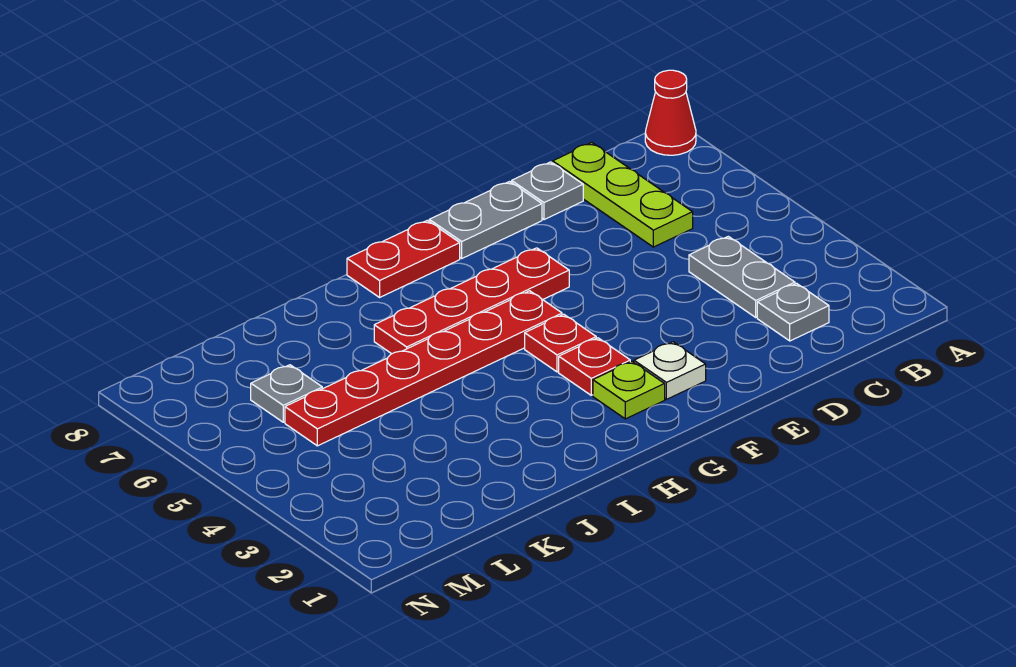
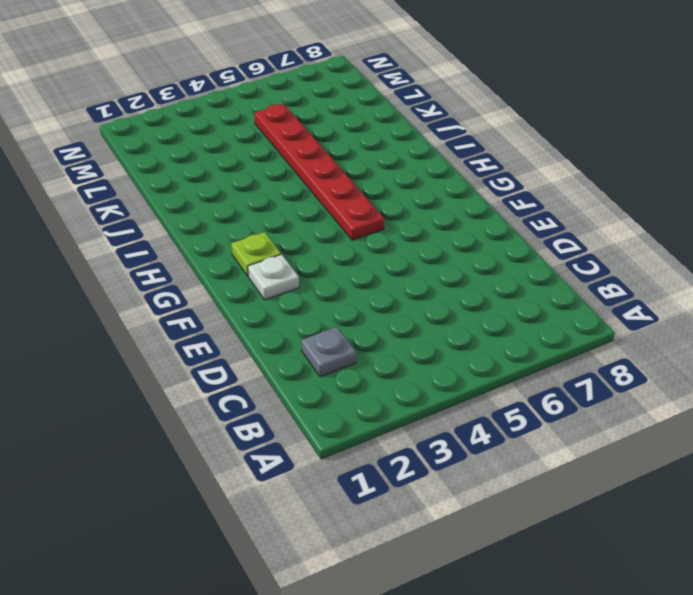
none -> red cone A8 level 1
none -> grey plate C3:C4 level 1
none -> lime plate C6:C8 level 1

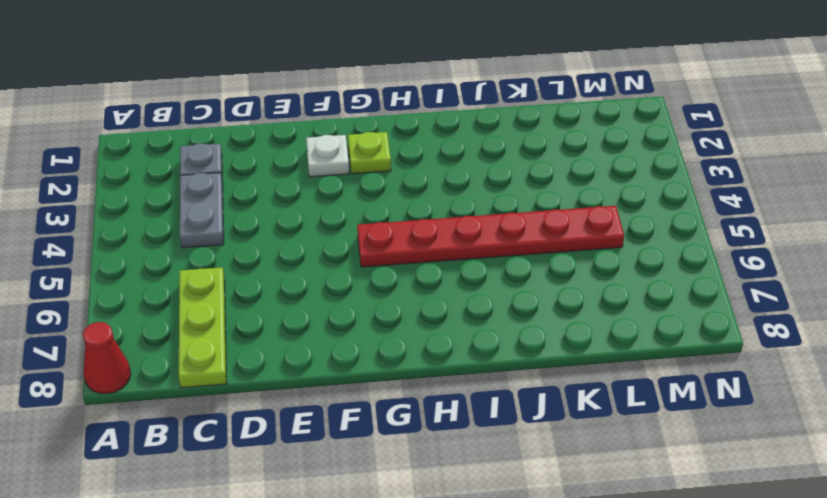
none -> grey plate D8 level 1
none -> grey plate E8:F8 level 1
none -> red plate F6:I6 level 1

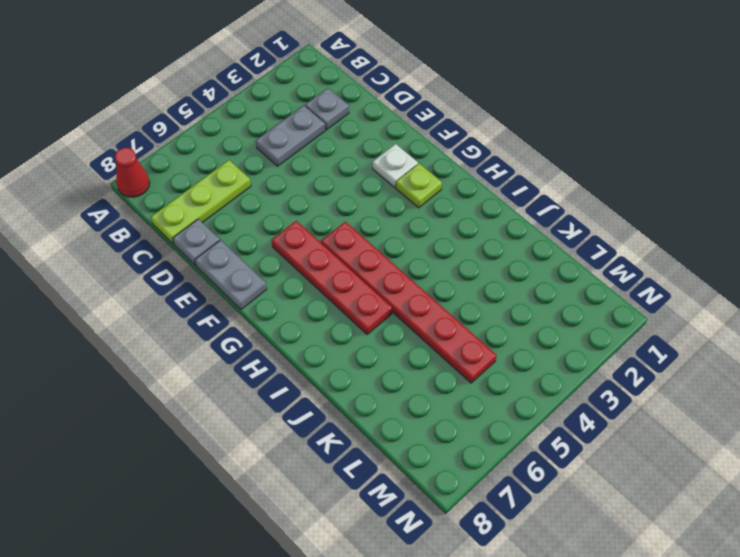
none -> red plate G3 level 1
none -> red plate G4 level 1
none -> red plate G8:H8 level 1

